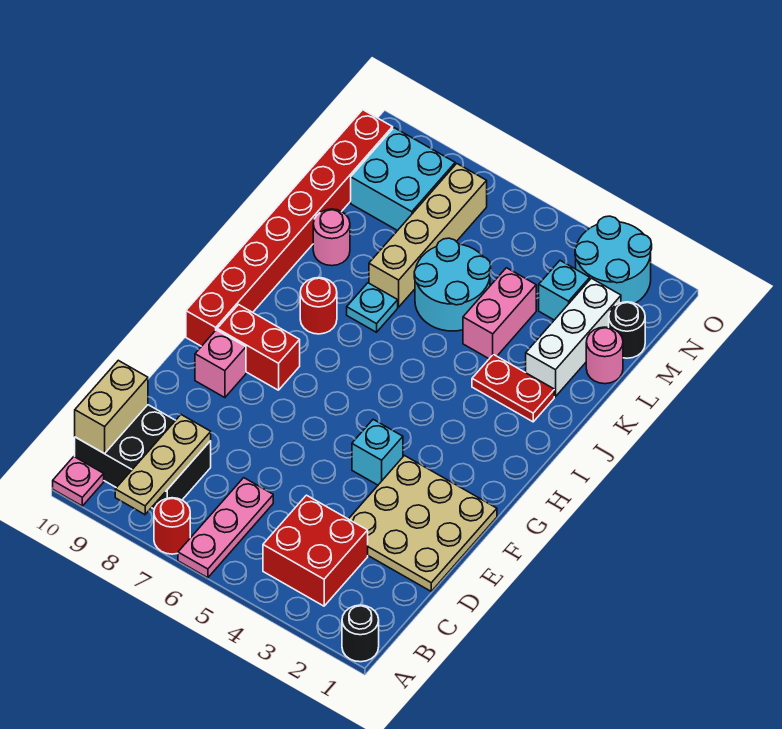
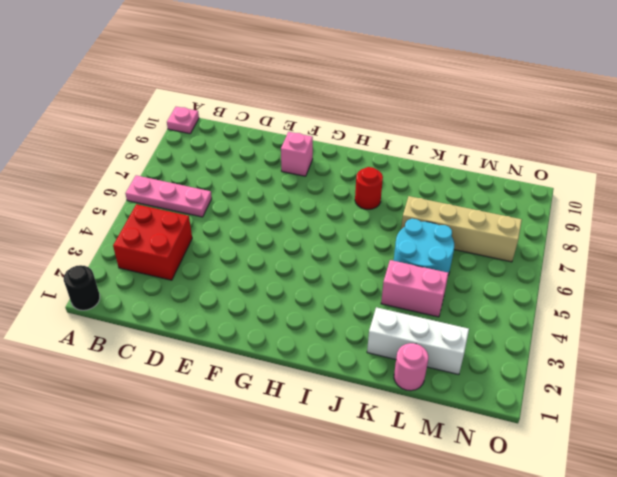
none -> red round brick A7 level 1
none -> black brick B8:C10 level 1
none -> tan plate D1:F3 level 1

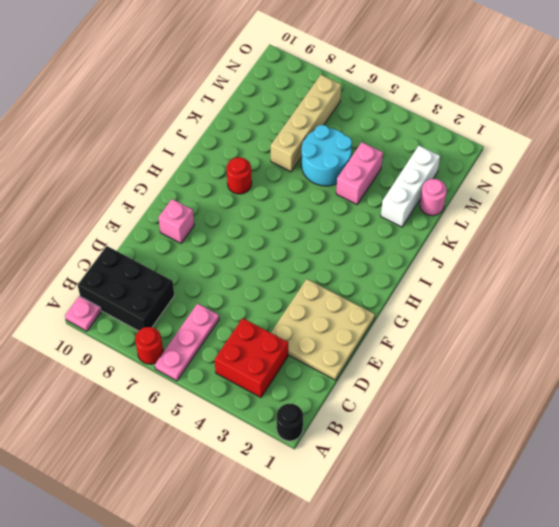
none -> cyan brick F4 level 1
none -> red brick G8:G9 level 1
none -> red brick G10:N10 level 1

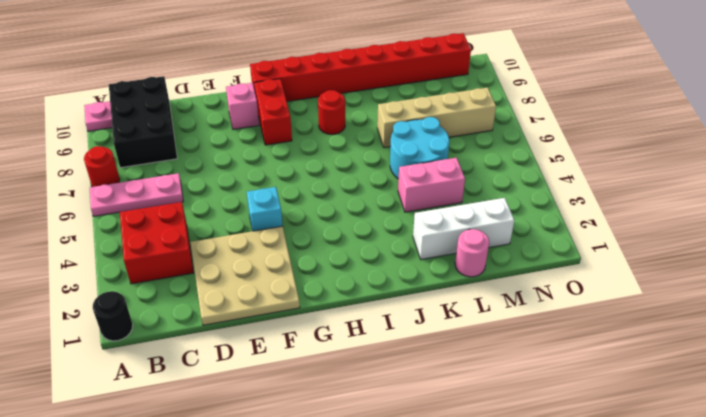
none -> red plate J2:J3 level 1
none -> cyan plate J7 level 1
none -> pink round brick K9 level 1

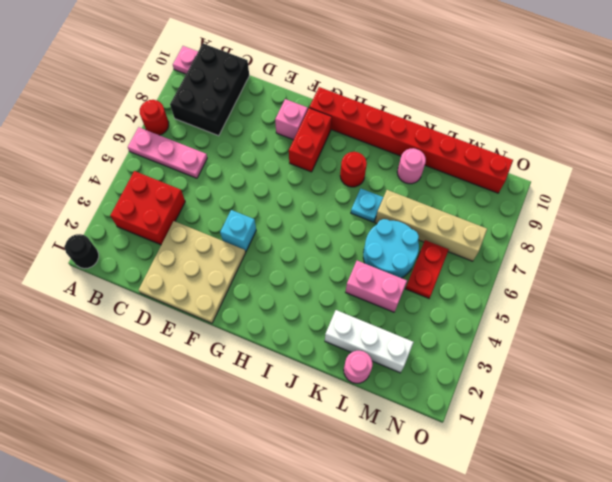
red plate M5:M6 level 1 -> red plate J2:J3 level 1
none -> black round brick M1 level 1
none -> cyan brick M3 level 1
none -> cyan brick M8:N9 level 1

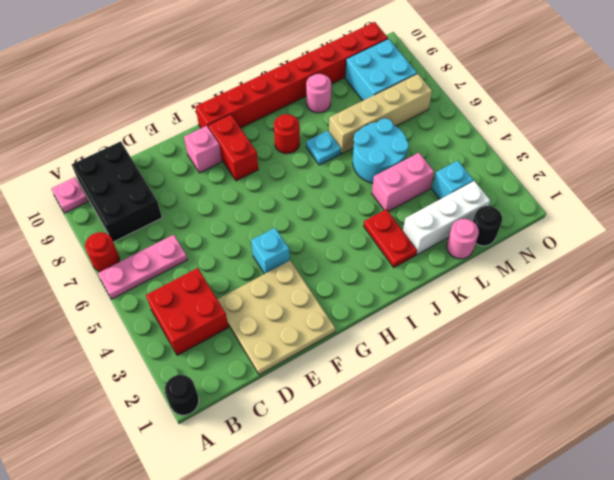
none -> cyan round brick N2:O3 level 1
none -> tan plate A8:C8 level 2
none -> tan brick B10:C10 level 2

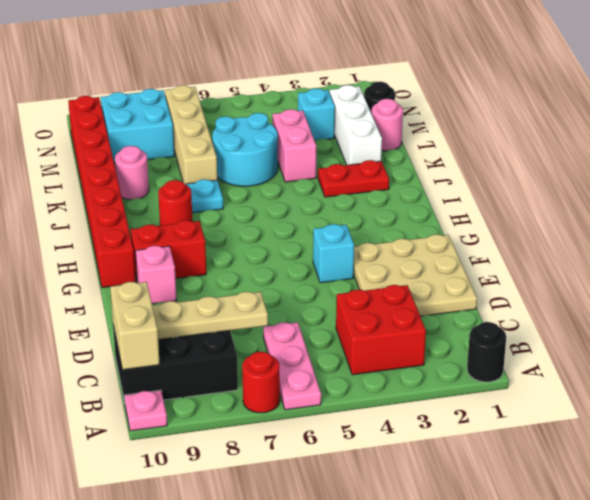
tan plate C7:C9 level 2 -> tan plate A8:C8 level 2
none -> cyan round brick N2:O3 level 1

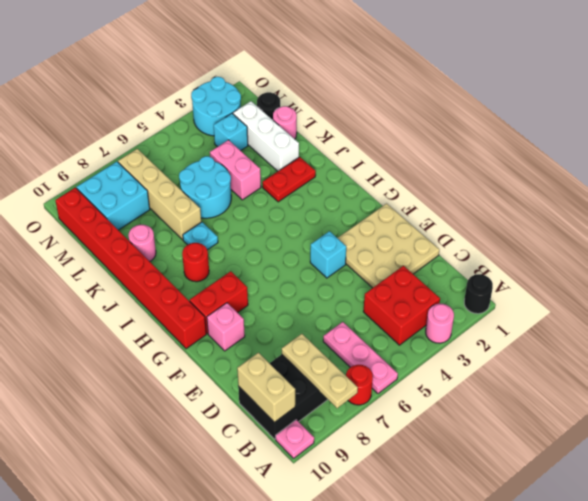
pink round brick A3 level 1 -> none

